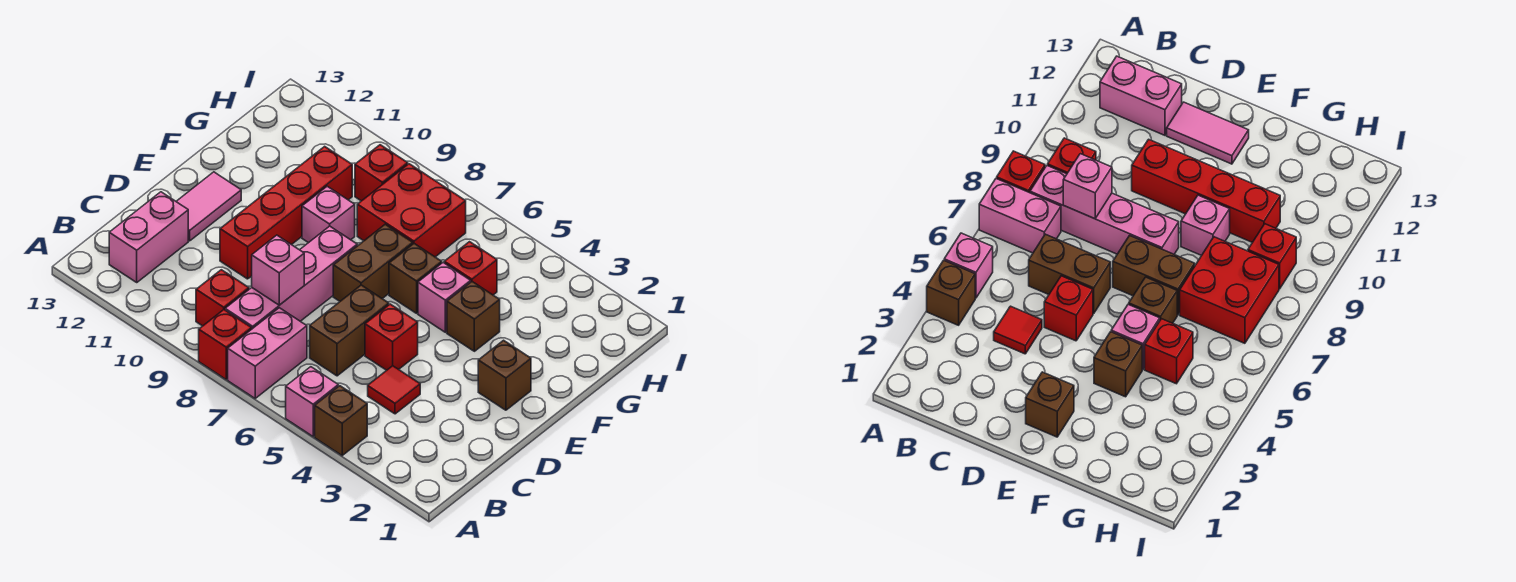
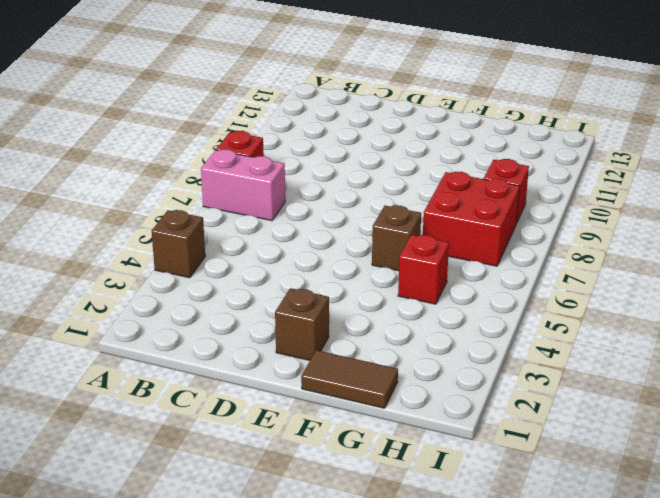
brown tile F1:G1 level 1 -> none
none -> pink brick A5 level 1
none -> pink brick B8:E8 level 1
none -> red brick B9 level 1

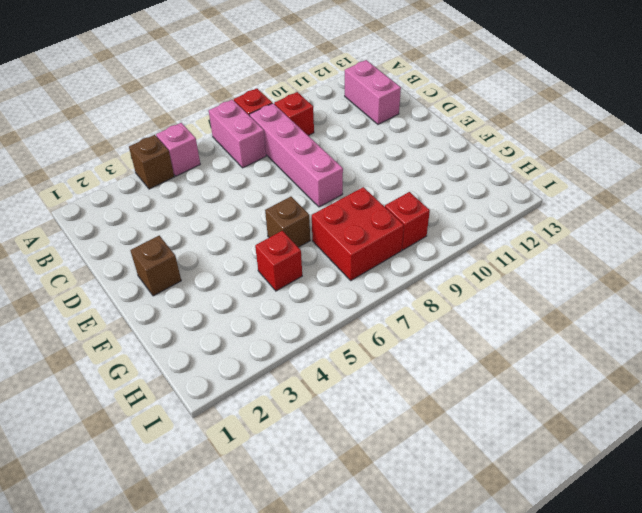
none -> red tile C4 level 1
none -> brown brick C6:D6 level 1
none -> red brick D5 level 1

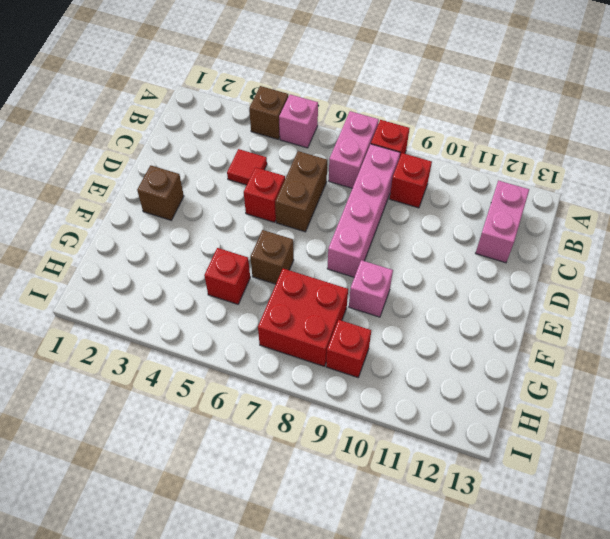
none -> red brick D10:G10 level 1
none -> pink tile D12:E12 level 1
none -> brown brick E7:F7 level 1

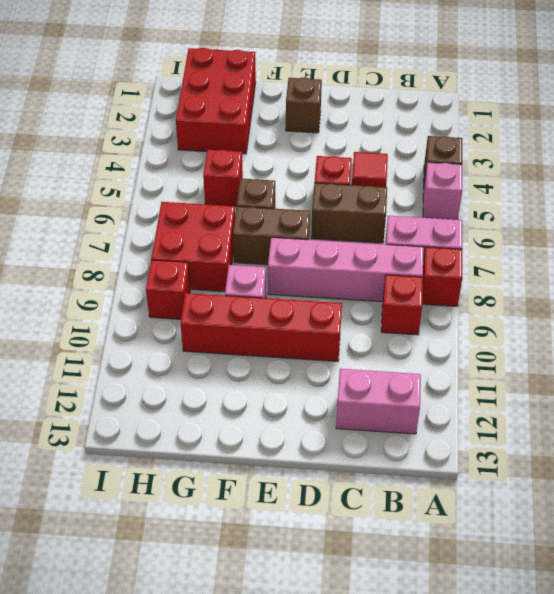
red brick G1:H3 level 1 -> none
none -> pink tile D12:E12 level 1
none -> brown brick F4 level 1
none -> pink brick F5 level 1

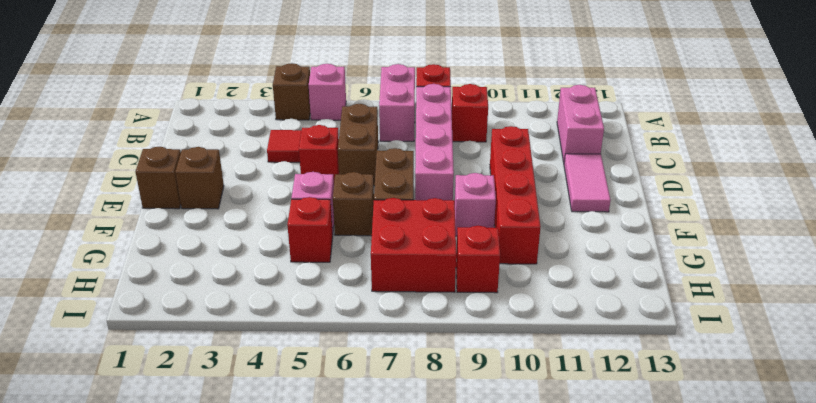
brown brick E1 level 1 -> brown brick F4 level 1
none -> pink brick C8 level 2

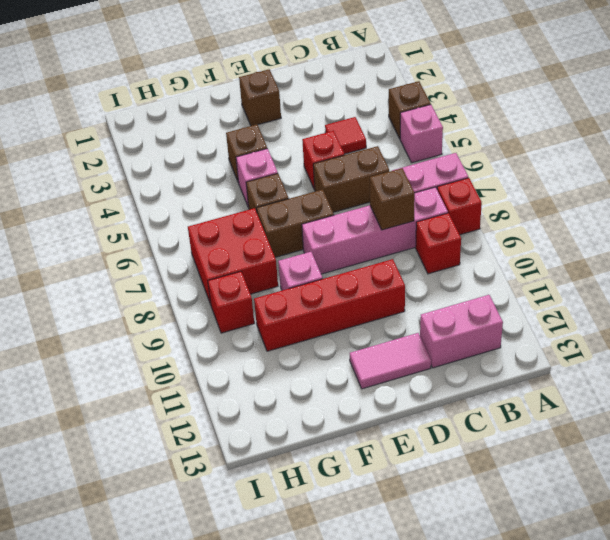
brown brick C8 level 2 -> pink brick C8 level 2
none -> red brick G5 level 1

